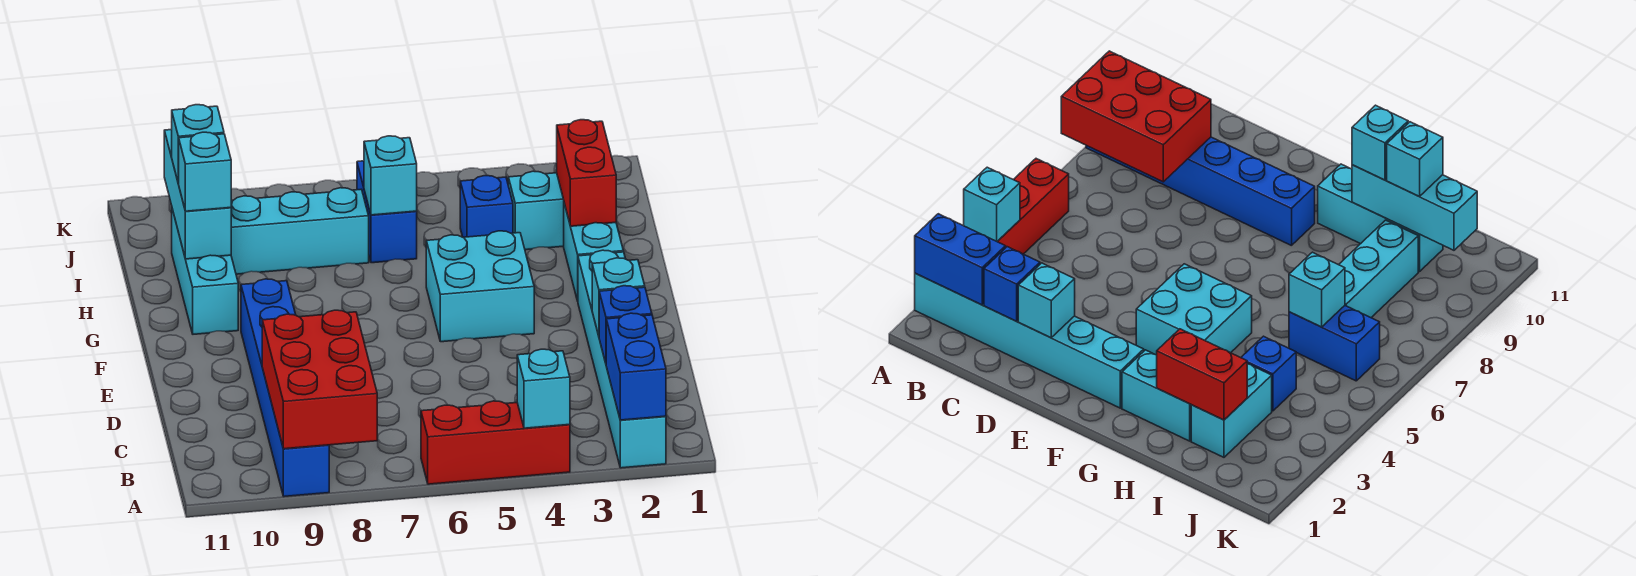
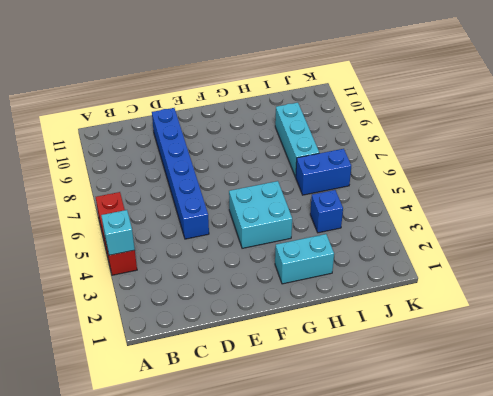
blue brick D5:D10 level 1 -> blue brick A9:F9 level 1
none -> cyan brick A2:F2 level 1
none -> cyan brick G10:I10 level 1
none -> cyan brick I2:I3 level 1

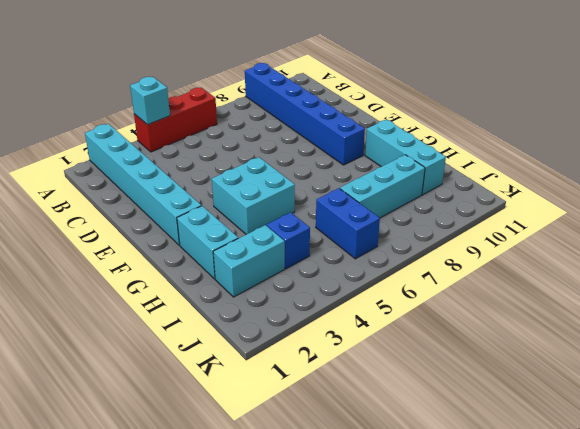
none -> blue brick A2:B2 level 2
none -> red brick A8:C9 level 2
none -> blue brick C2 level 2

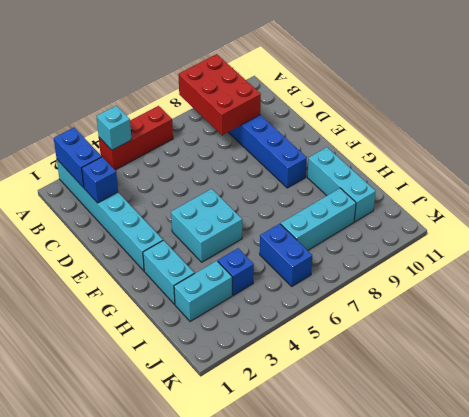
none -> cyan brick D2 level 2
none -> red brick H2:I2 level 2
none -> cyan brick H10:J10 level 2

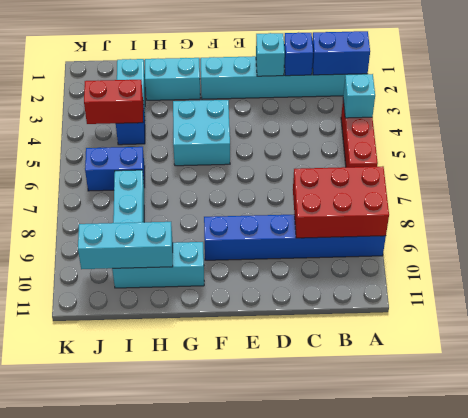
red brick I4:J4 level 2 -> red brick H2:I2 level 2
none -> cyan brick I6 level 2
none -> cyan brick H10 level 3
none -> cyan brick I10 level 3

